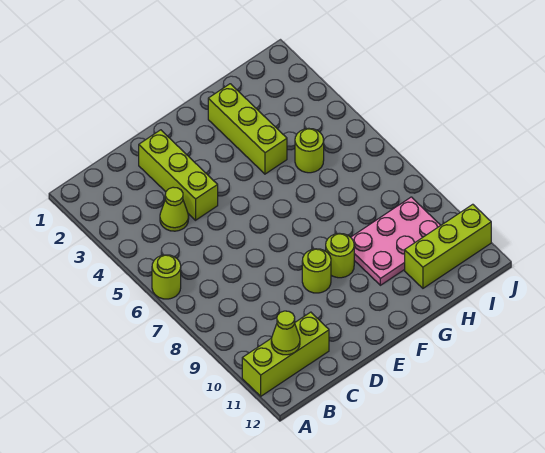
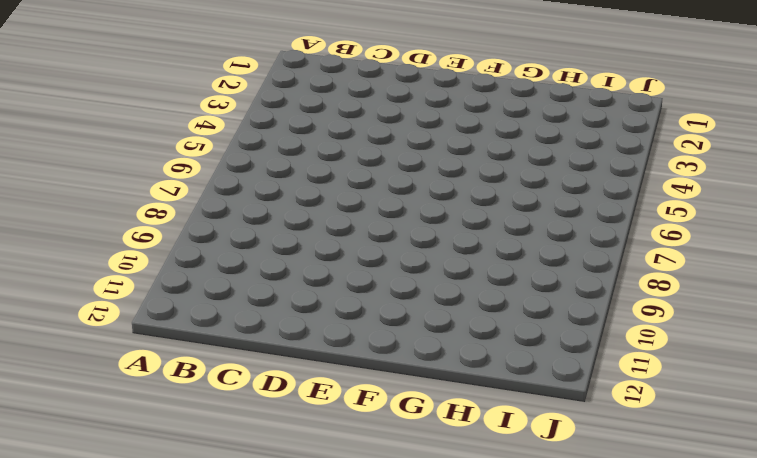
none -> lime round brick A6 level 1
none -> lime brick A11:C11 level 1

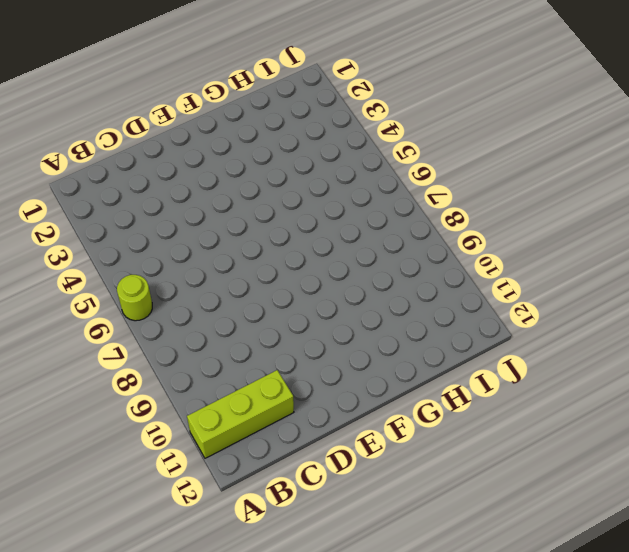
none -> lime cone C4 level 1
none -> lime brick D2:D4 level 1

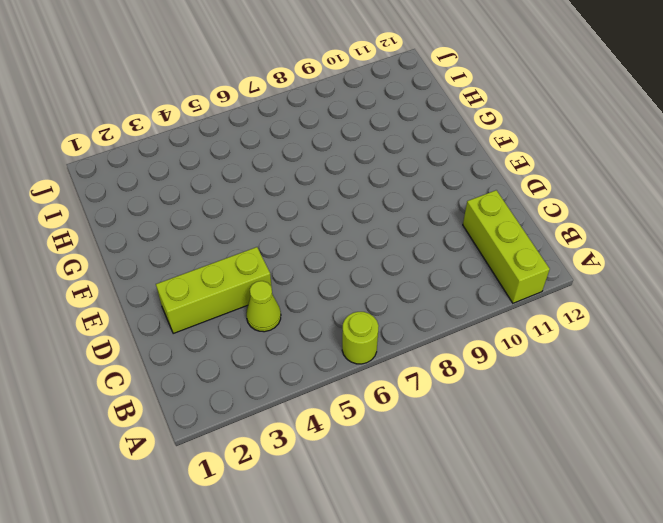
none -> lime round brick E9 level 1
none -> lime round brick F9 level 1

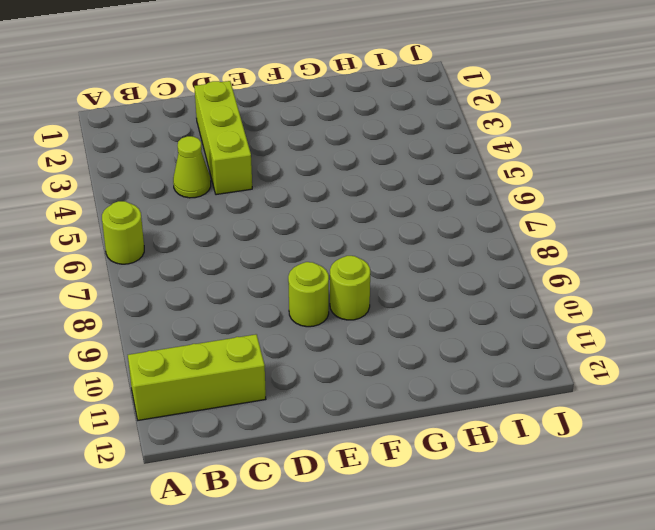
none -> lime brick G2:G4 level 1
none -> pink plate G9:I10 level 1

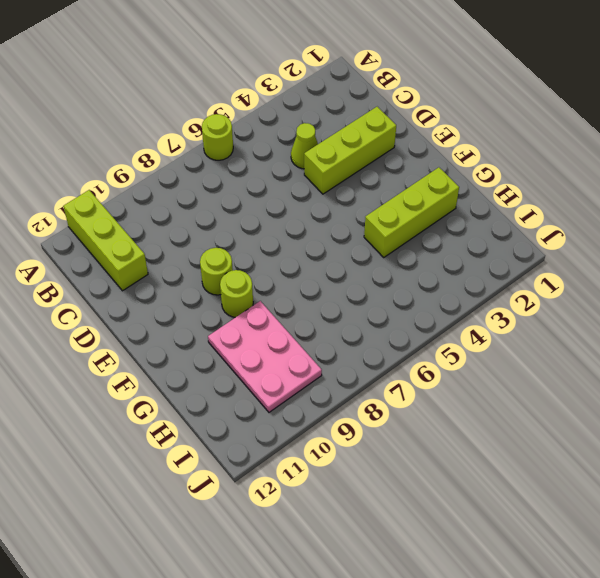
none -> lime round brick H5 level 1
none -> lime brick H11:J11 level 1

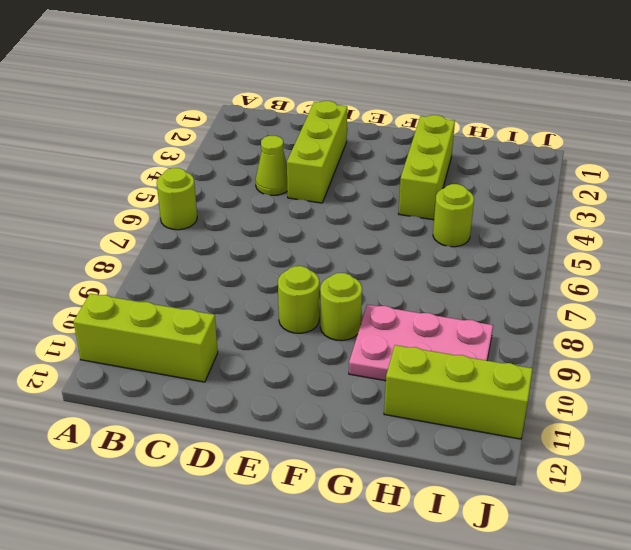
none -> lime cone B11 level 2

